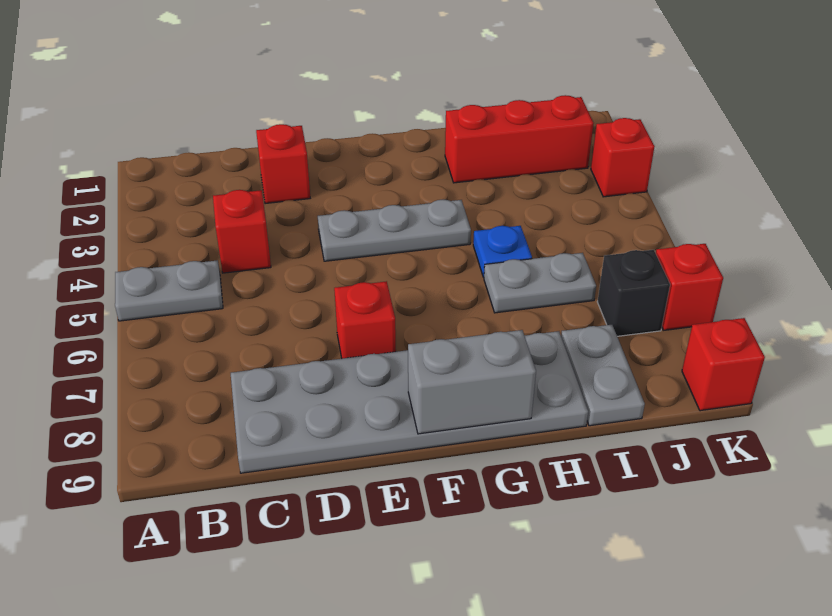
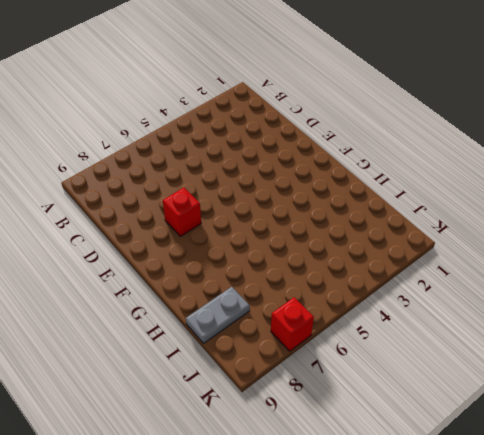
none -> grey plate A5:B5 level 1
none -> red brick C4 level 1
none -> grey plate C8:H9 level 1

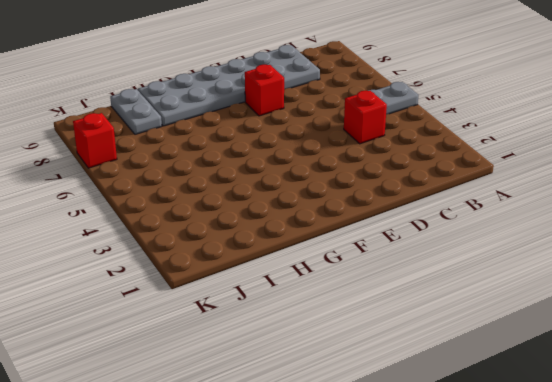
none -> red brick D2 level 1
none -> grey plate E4:G4 level 1
none -> red brick H2:J2 level 1

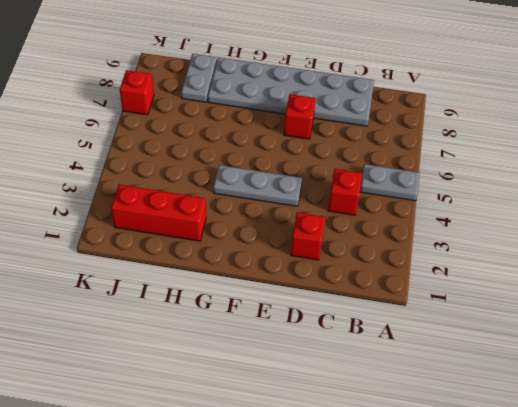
none -> blue plate H5 level 1
none -> grey plate H6:I6 level 1
none -> black brick J7 level 1

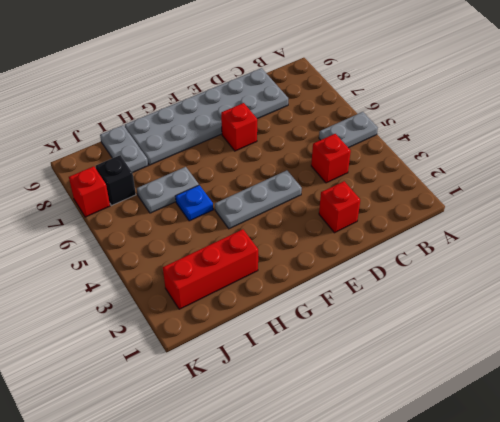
none -> red brick K3 level 1
none -> red brick K9 level 1
none -> grey brick F9:G9 level 2

